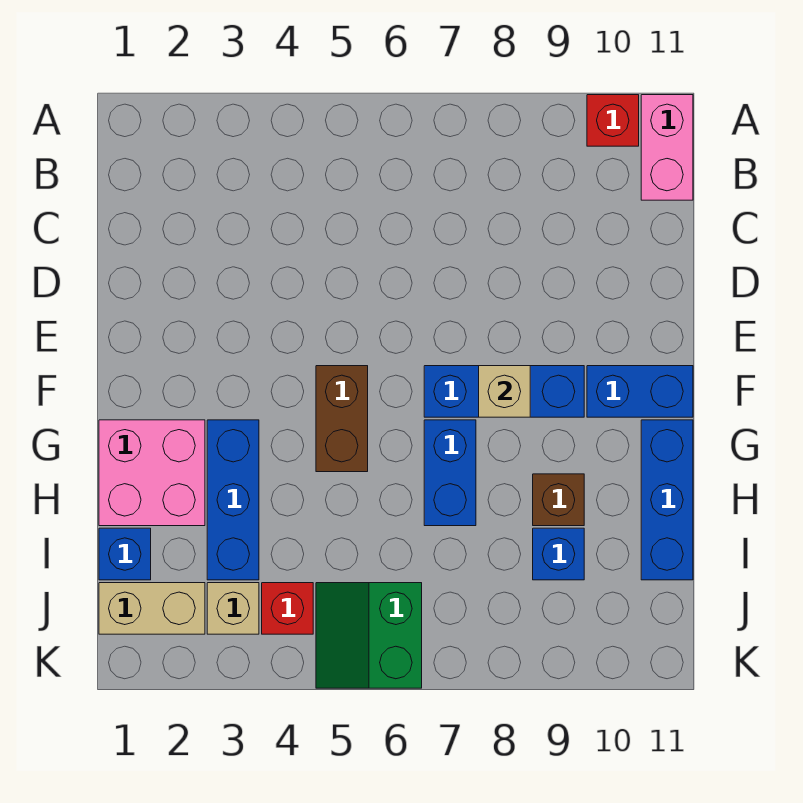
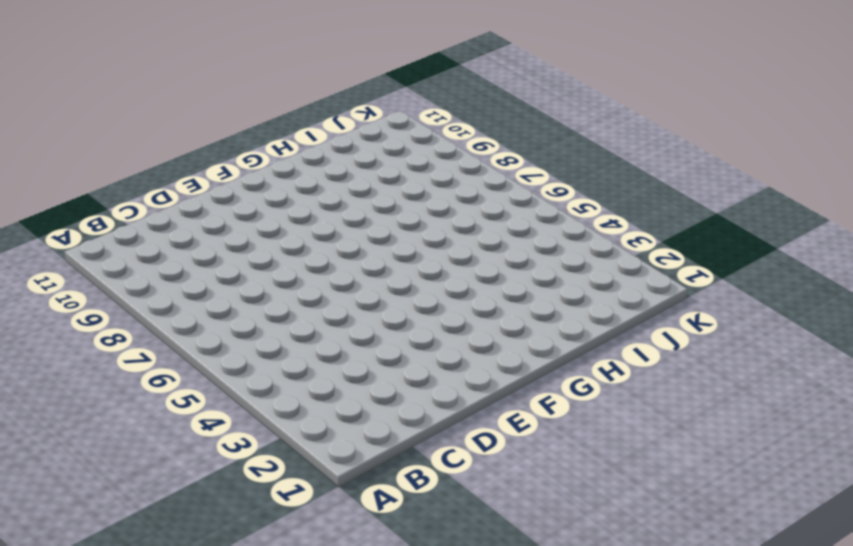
none -> red brick A10 level 1
none -> pink brick A11:B11 level 1
none -> brown brick F5:G5 level 1

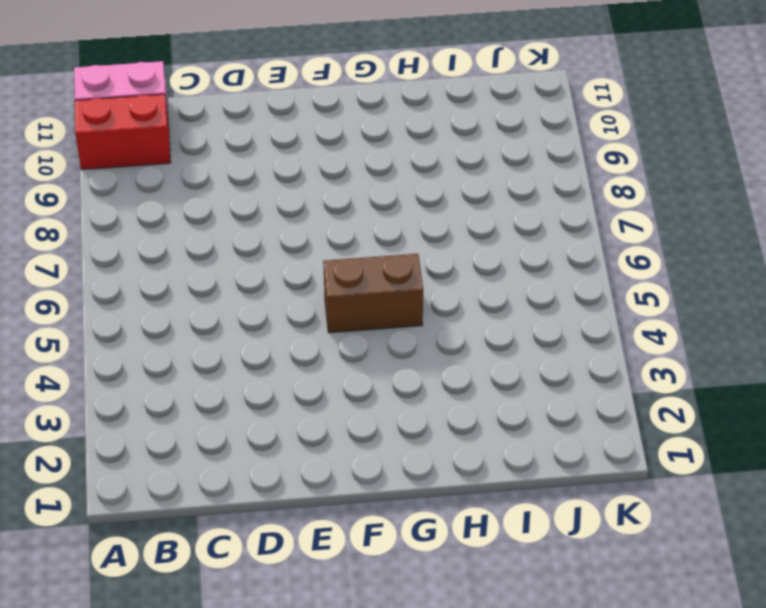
red brick A10:B10 level 1 -> red brick A10 level 1
none -> blue brick F7:F9 level 1
none -> blue brick F10:F11 level 1
none -> pink brick G1:H2 level 1

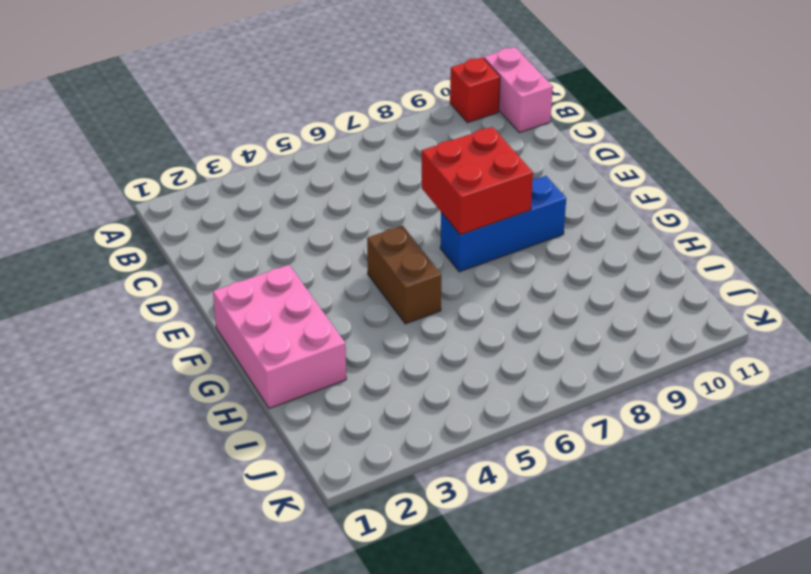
red brick E7:F8 level 2 -> tan brick F8 level 2
pink brick F1:H2 level 1 -> pink brick G1:H2 level 1
none -> blue brick F10:F11 level 1
none -> blue brick G3:I3 level 1
none -> blue brick G7:H7 level 1

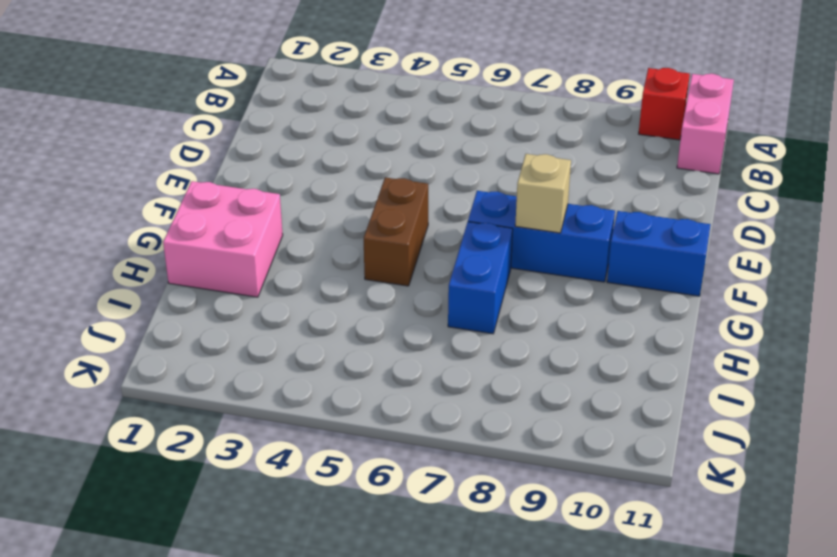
none -> blue brick G3:I3 level 1
none -> blue brick G11:I11 level 1
none -> brown brick H9 level 1

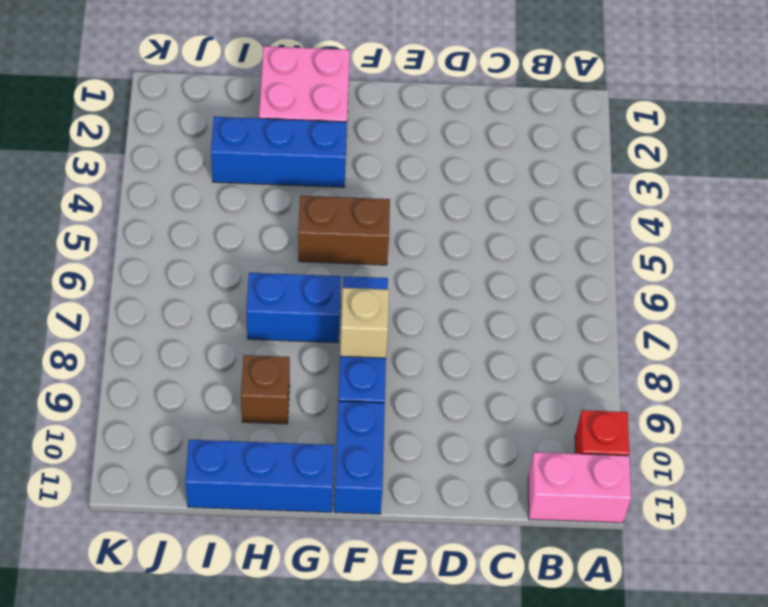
none -> blue brick I1 level 1
none -> blue brick I9 level 1
none -> tan brick J1:J2 level 1

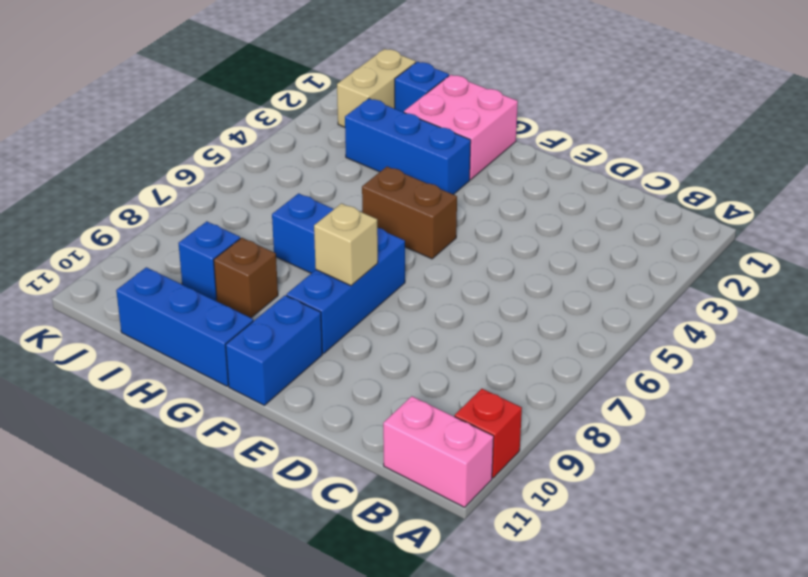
none -> tan brick J3 level 1
none -> red brick J4 level 1
none -> green slope J5:K6 level 1 top 6

